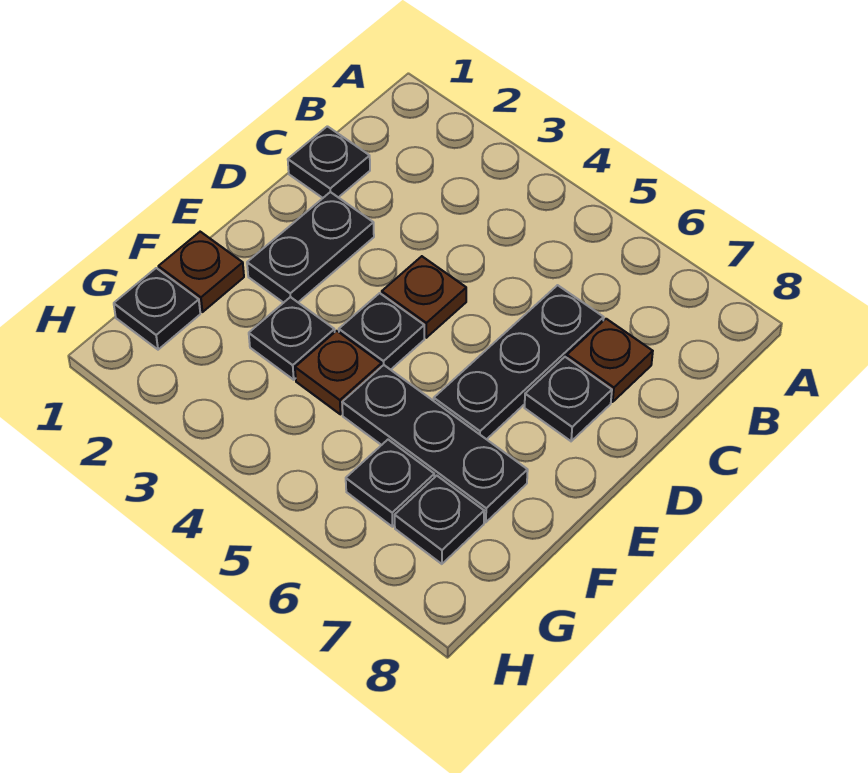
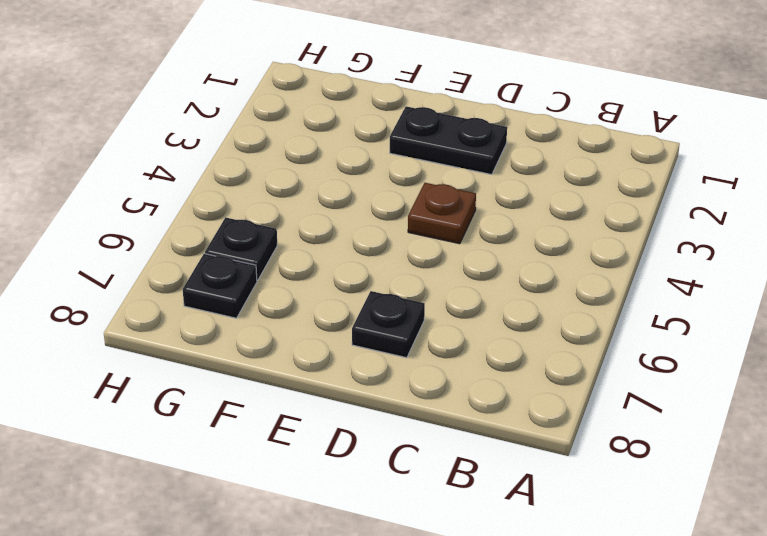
none -> black plate C1 level 1
none -> black plate C6:E6 level 1
none -> brown plate C7 level 1

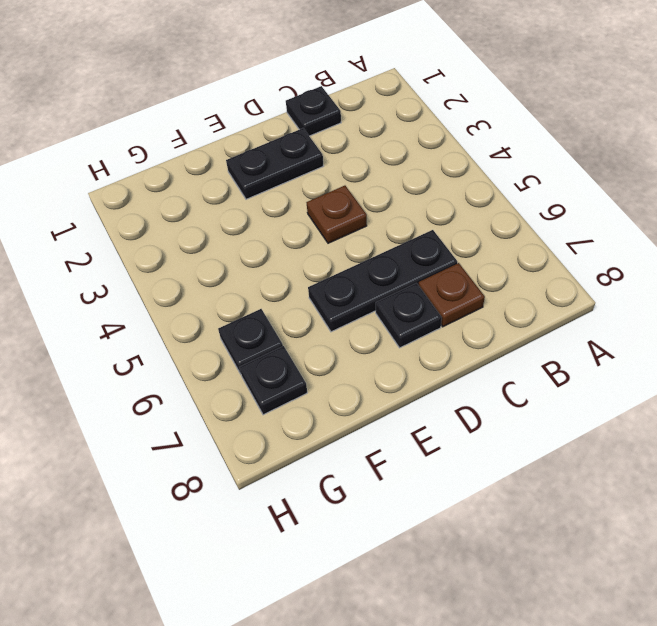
none -> black plate E4 level 1
none -> brown plate F1 level 1
none -> black plate F3 level 1

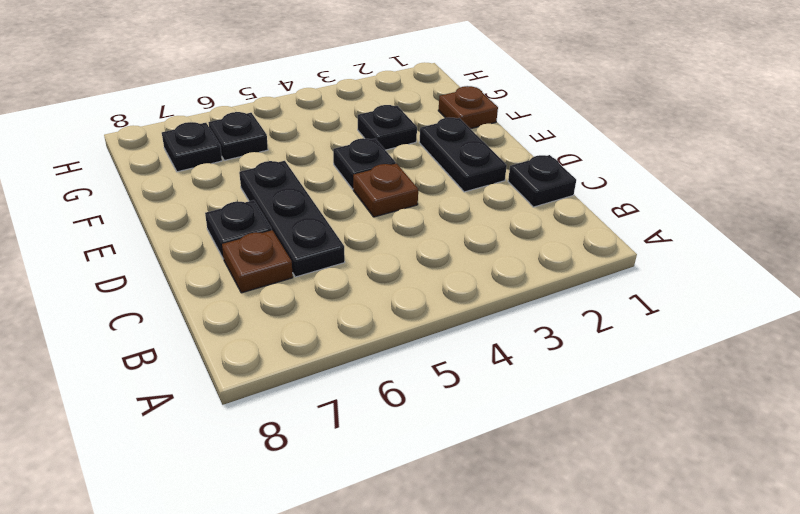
none -> brown plate F4 level 1
none -> black plate F5:F7 level 1
none -> black plate G1 level 1

